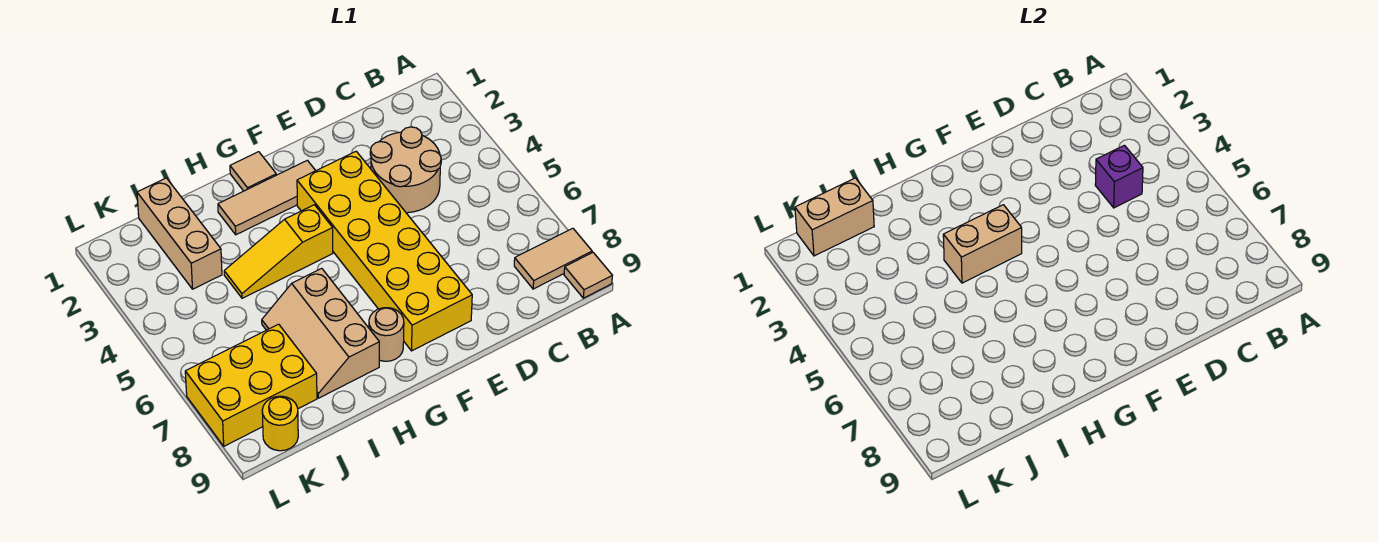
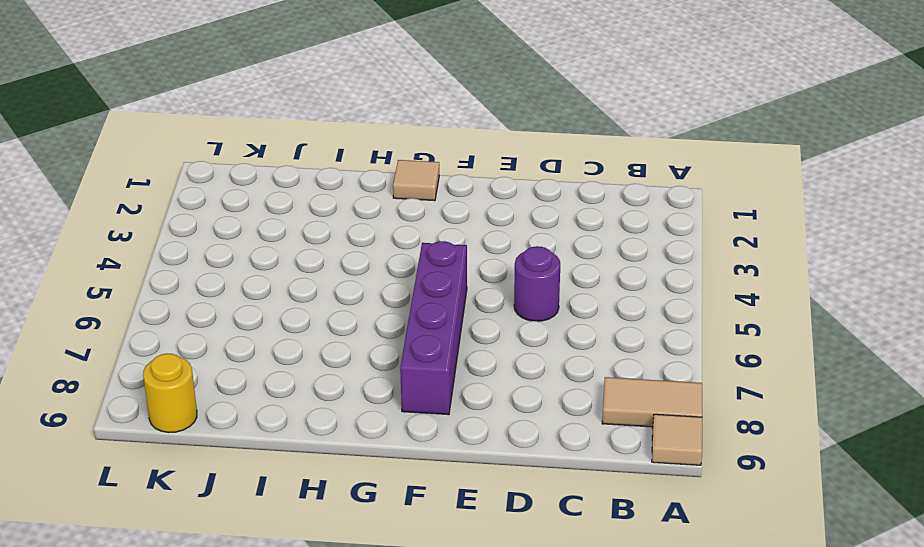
purple round brick D5 level 1 -> none
purple brick F5:F8 level 1 -> yellow brick E3:F8 level 1
none -> tan round brick C3:D4 level 1
none -> tan tile F2:H2 level 1
none -> yellow slope G4:I4 level 1 top G

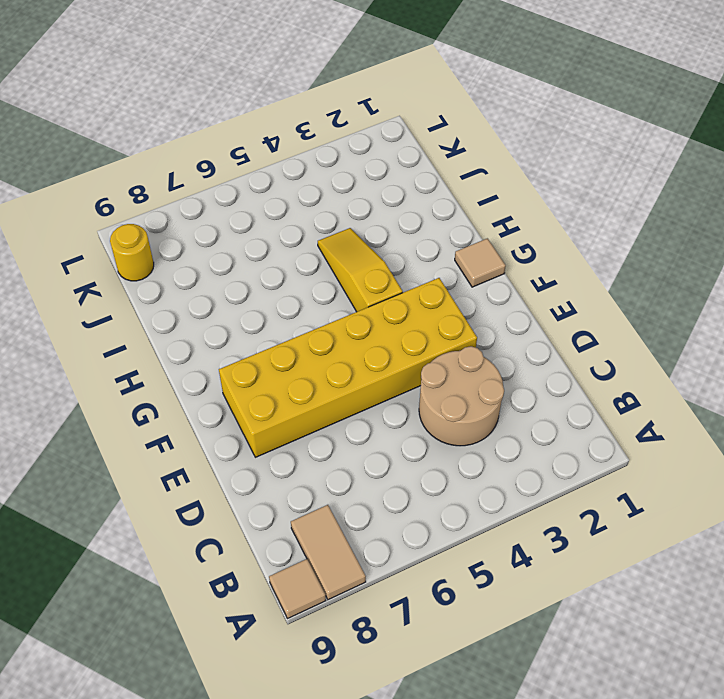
none -> tan tile F2:H2 level 1
none -> tan round brick G8 level 1
none -> tan slope H6:I8 level 1 top H

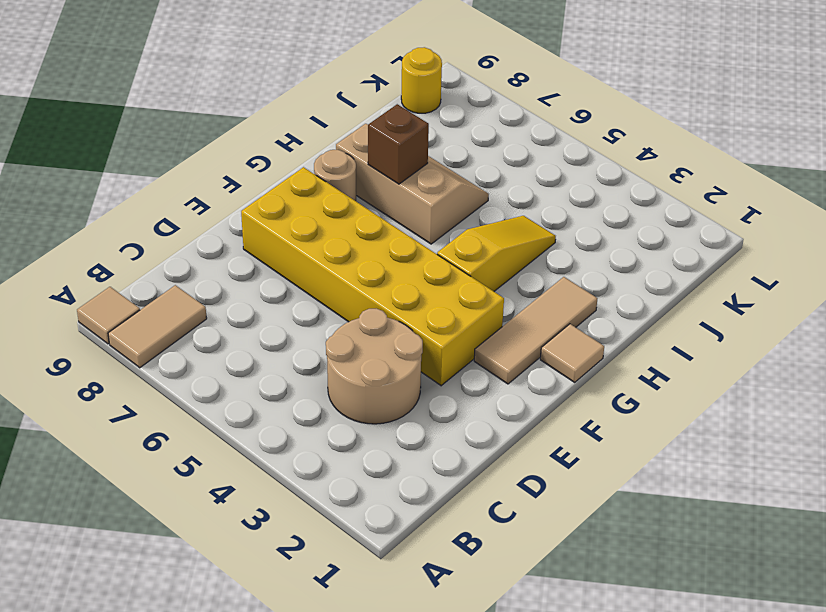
brown brick H7 level 2 -> none
none -> tan brick J1:J3 level 1
none -> yellow brick J7:L8 level 1
none -> purple brick C4 level 2

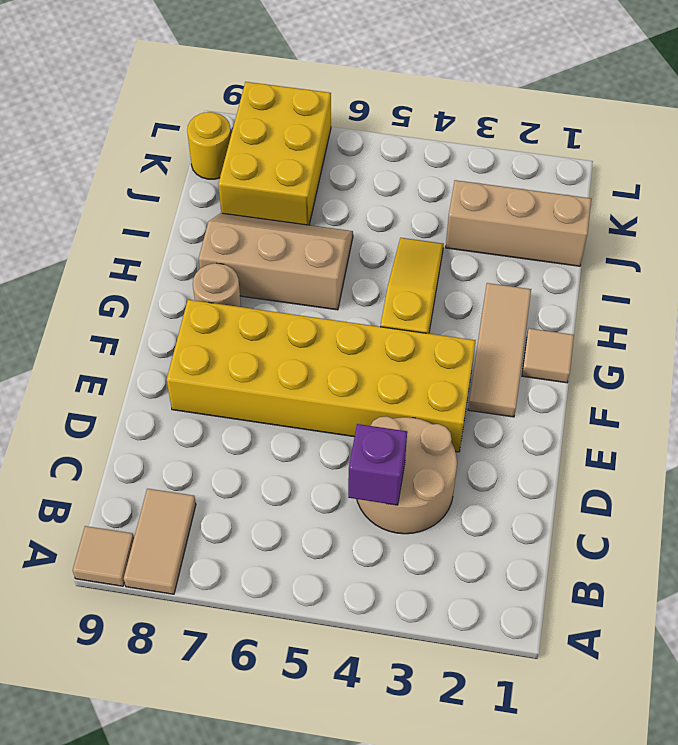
none -> tan brick G4:H4 level 2
none -> tan brick J1:K1 level 2

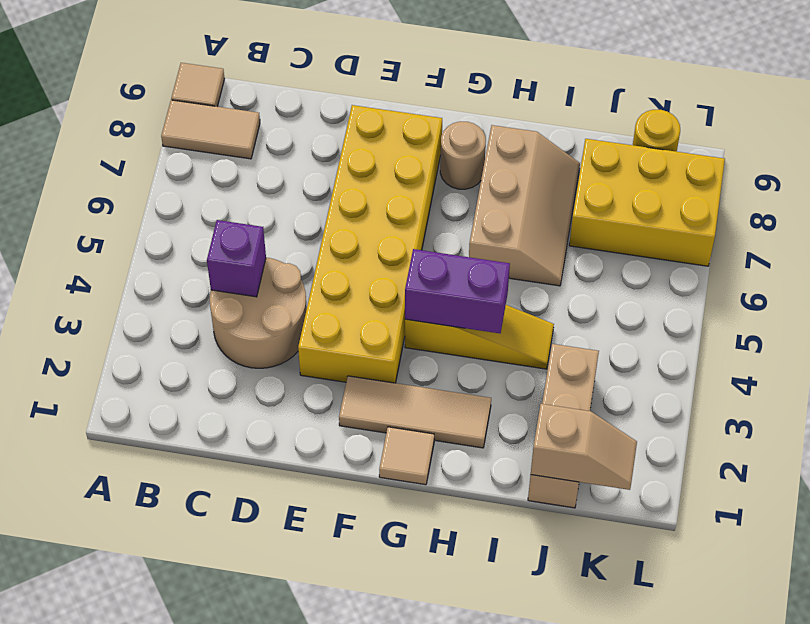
purple brick G4:H4 level 2 -> tan brick G4:H4 level 2
tan slope J1:K1 level 2 top J -> tan brick J1:K1 level 2

